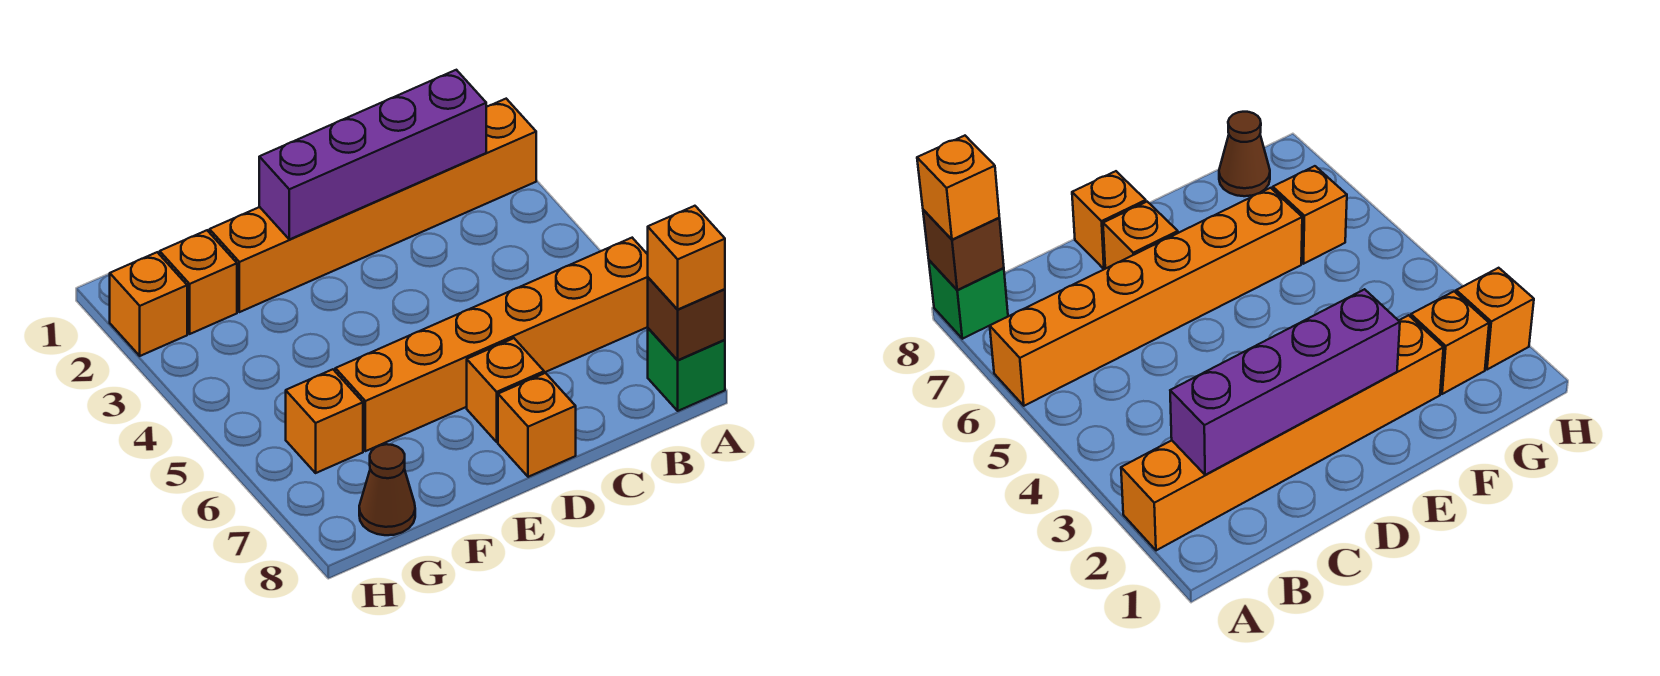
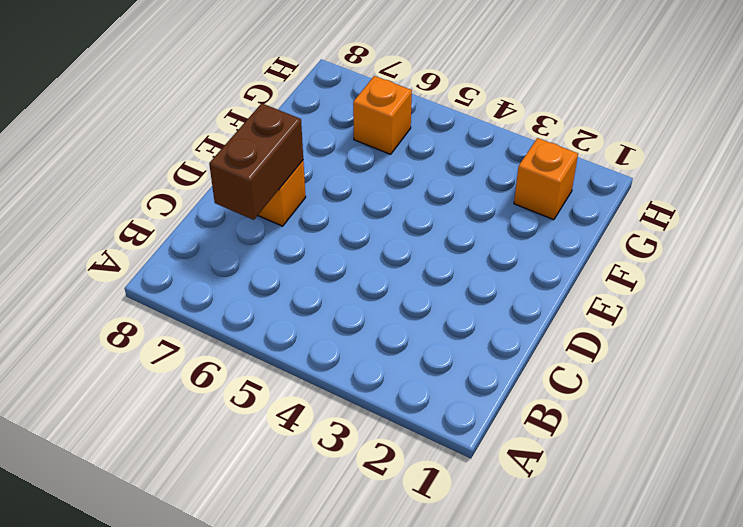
brown brick C7:D7 level 2 -> none
none -> orange brick A2:F2 level 1
none -> orange brick A6:F6 level 1
none -> green brick A8 level 1

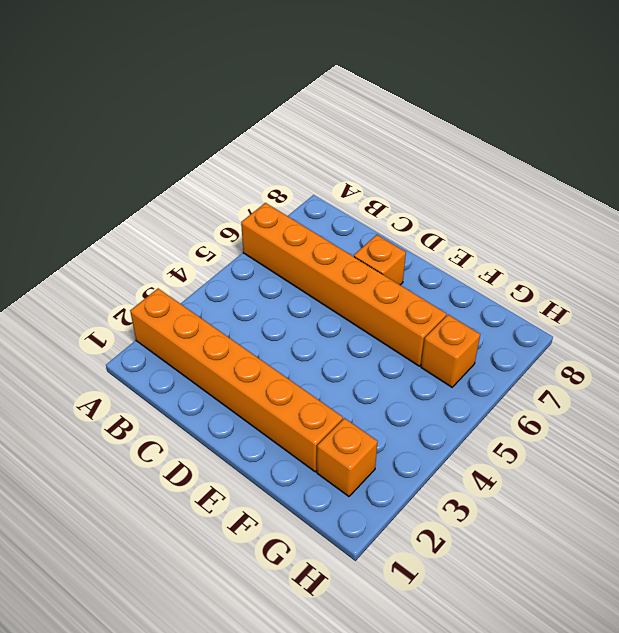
none -> green brick A8 level 1
none -> orange brick D8 level 1
none -> brown cone G8 level 1

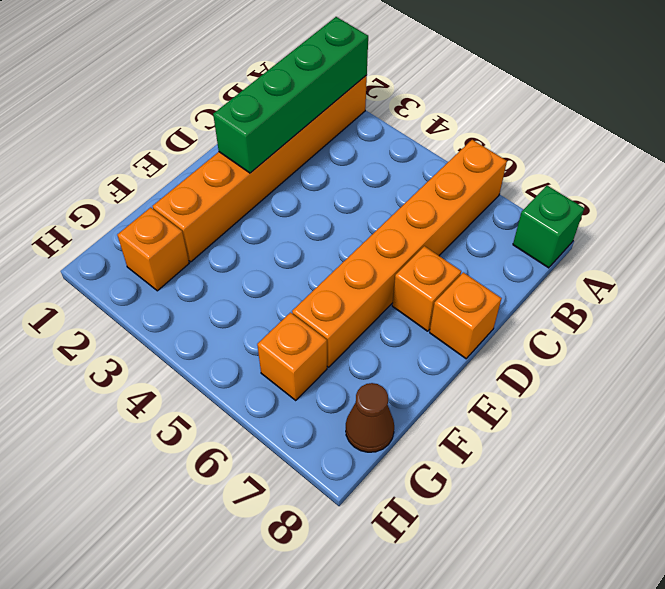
green brick A2:D2 level 2 -> purple brick B2:E2 level 2
none -> orange brick H2 level 1
none -> brown brick A8 level 2
none -> orange brick A8 level 3

